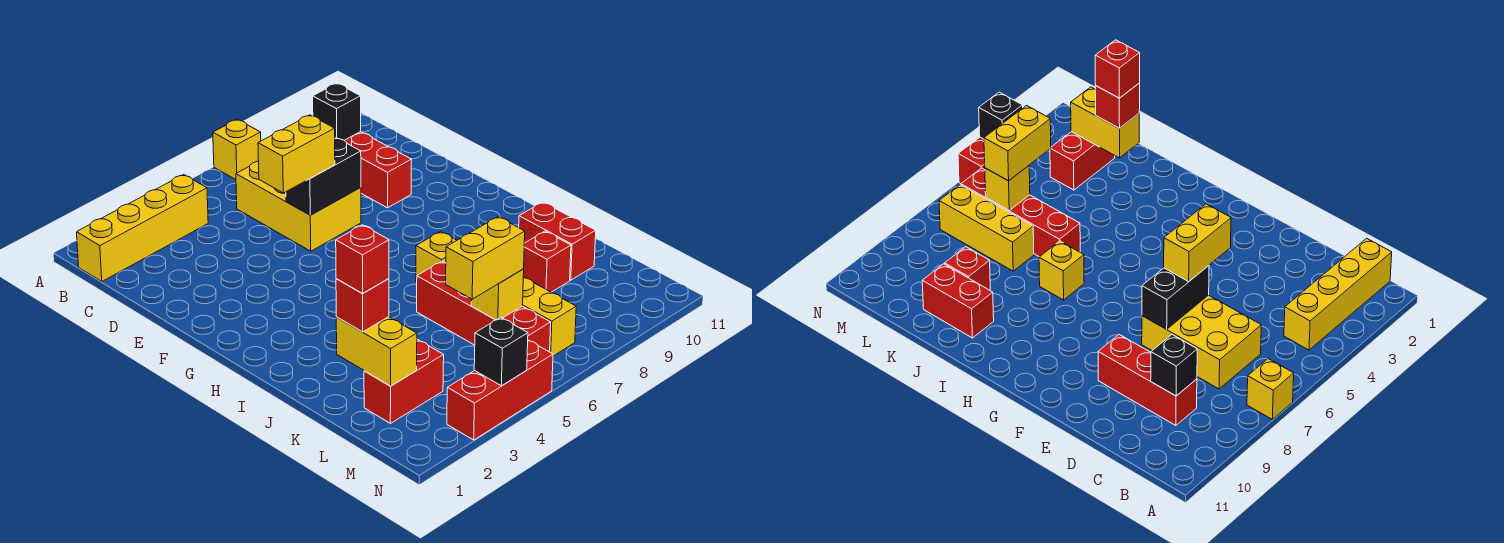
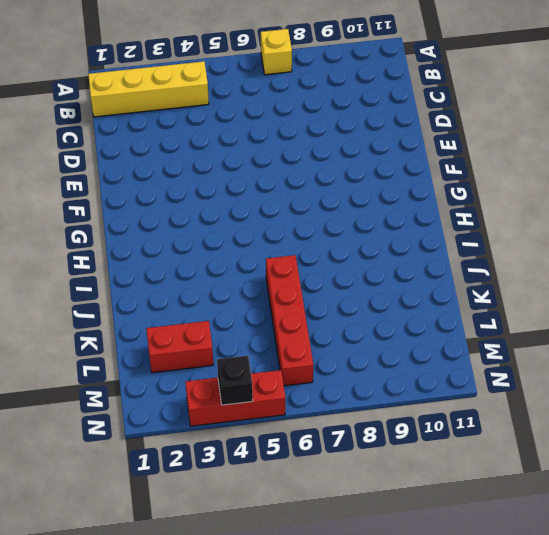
none -> yellow brick C6:E7 level 1
none -> red brick C9:E9 level 1
none -> yellow brick I7 level 1

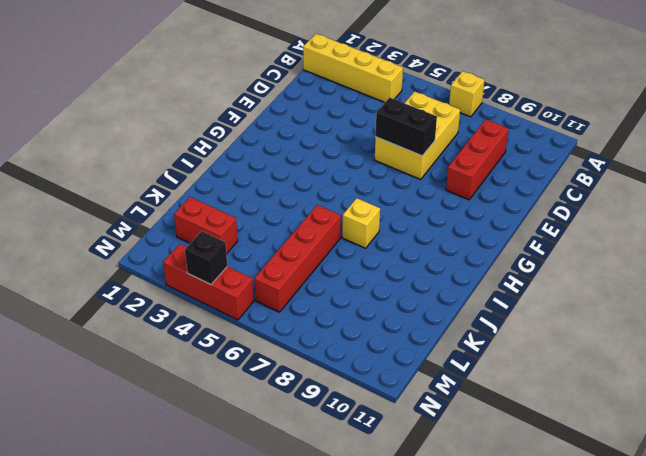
none -> red brick J10:K10 level 1
none -> yellow brick K7:M7 level 1
none -> red brick K9 level 1

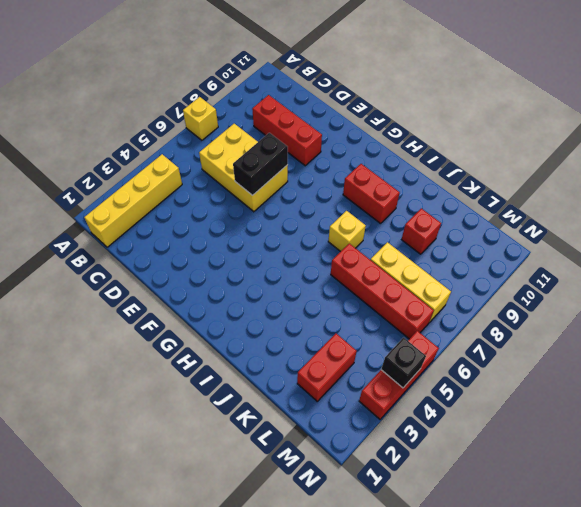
red brick H9:I9 level 1 -> red brick J10:K10 level 1
none -> black brick C9 level 2
none -> yellow brick K2:L2 level 2
none -> yellow brick L6 level 2

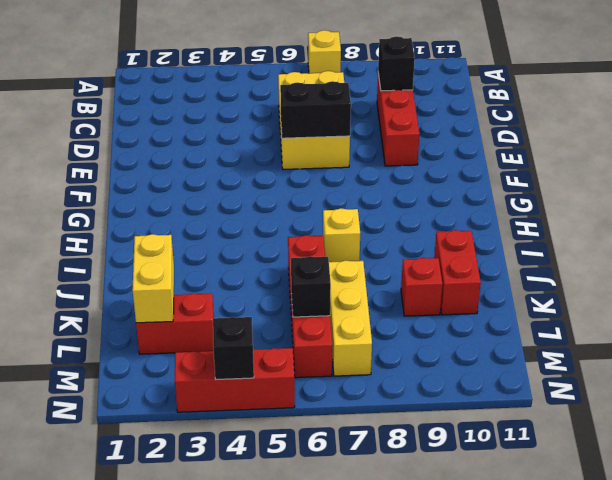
black brick L6 level 2 -> yellow brick L6 level 2
none -> yellow brick B1:B4 level 1
none -> yellow brick E5:E6 level 3
none -> red brick K2 level 3

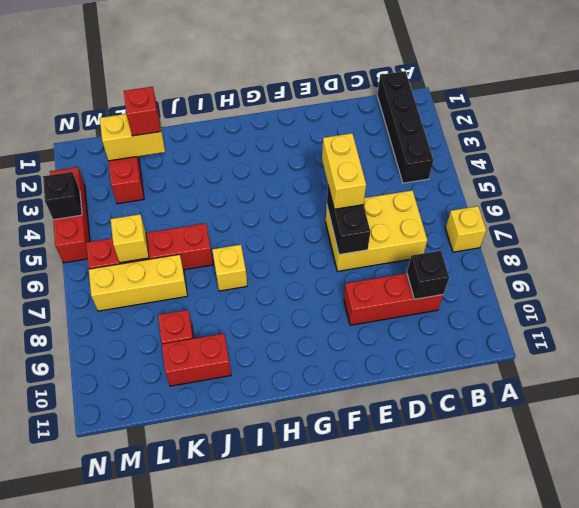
black brick B1:B4 level 1 -> yellow brick B1:B4 level 1
none -> yellow brick L5:L6 level 3
none -> red brick K2 level 4

